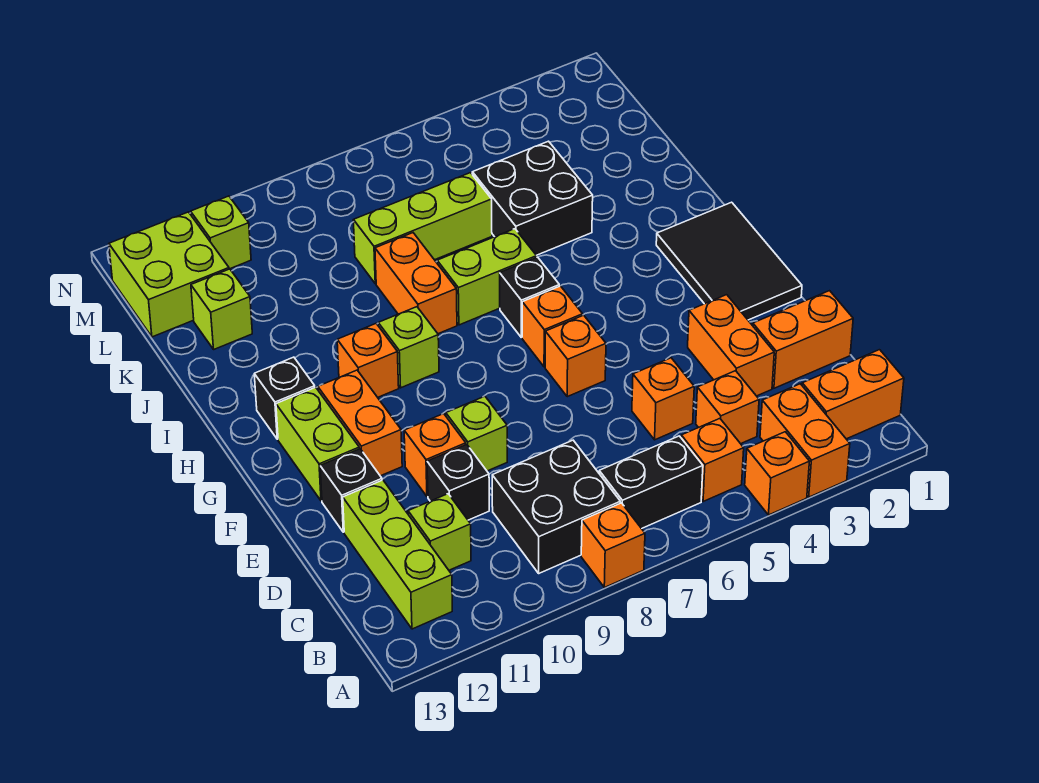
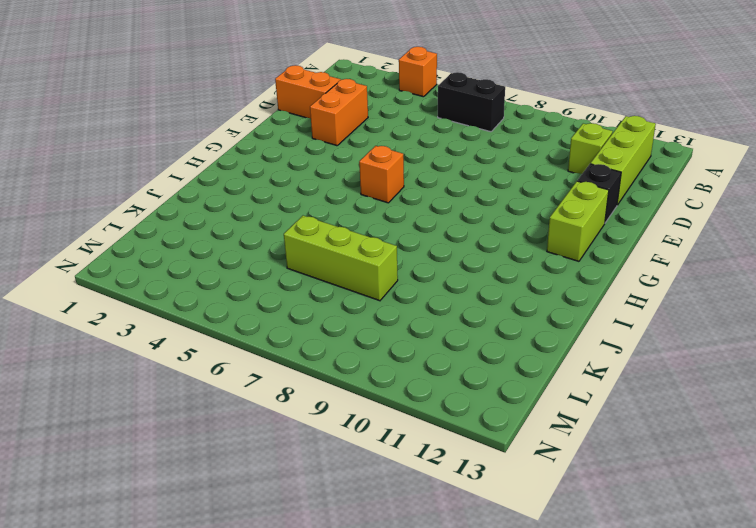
none -> orange brick A3:B3 level 1
none -> orange brick A8 level 1
none -> orange brick B1:B2 level 1
none -> orange brick B5 level 1

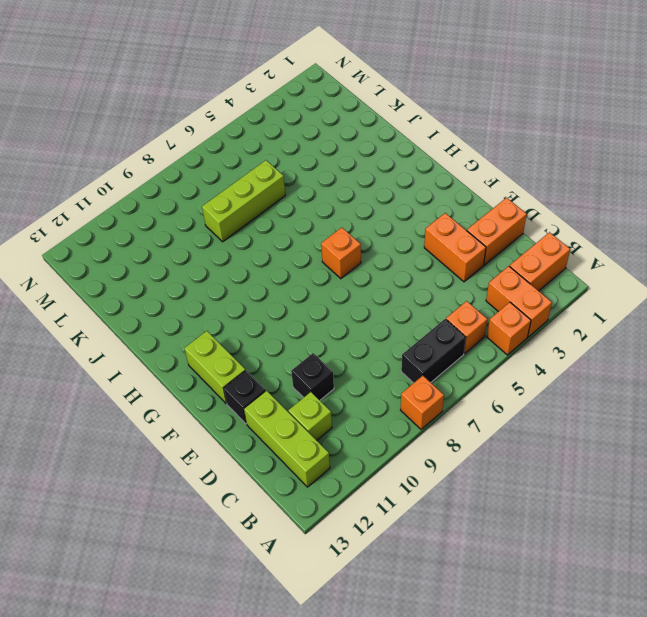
none -> black brick B8:C9 level 1
none -> orange brick C4 level 1
none -> orange brick D5 level 1
none -> lime brick E9 level 1

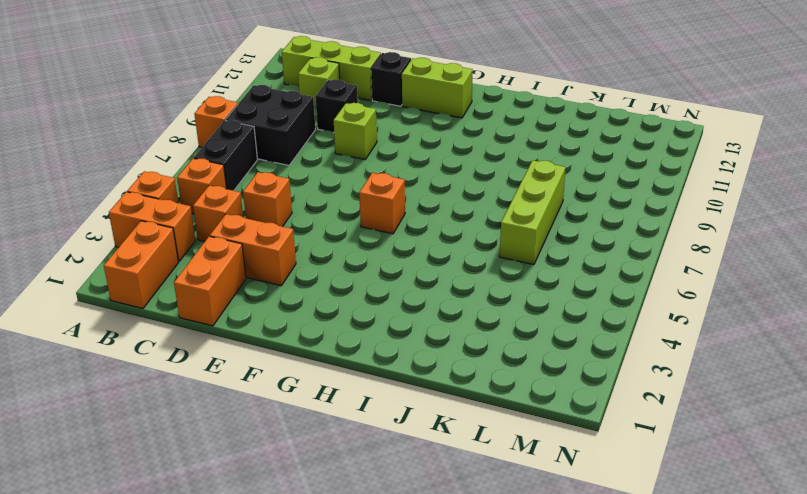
none -> orange brick E10 level 1
none -> black tile F1:H2 level 1
none -> orange brick F6 level 1
none -> orange brick F11:G11 level 1

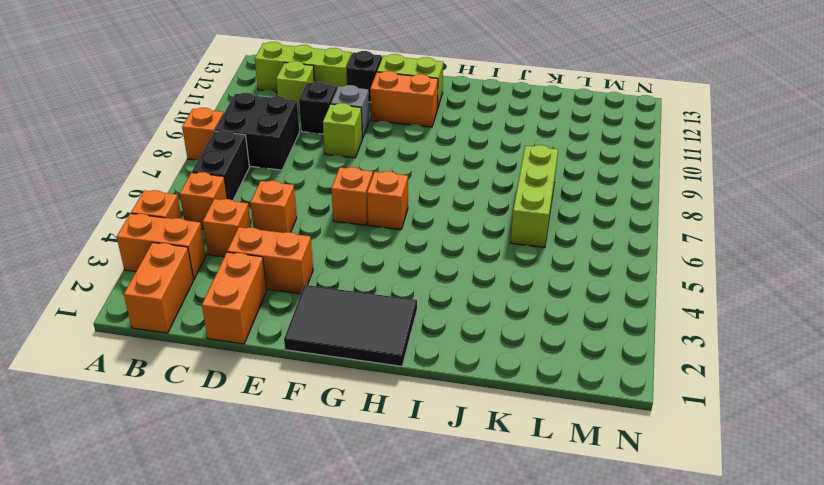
grey brick E10 level 1 -> orange brick E10 level 1
none -> black brick H6 level 1
none -> lime brick H9 level 1
none -> orange brick H10 level 1
none -> black brick H12 level 1

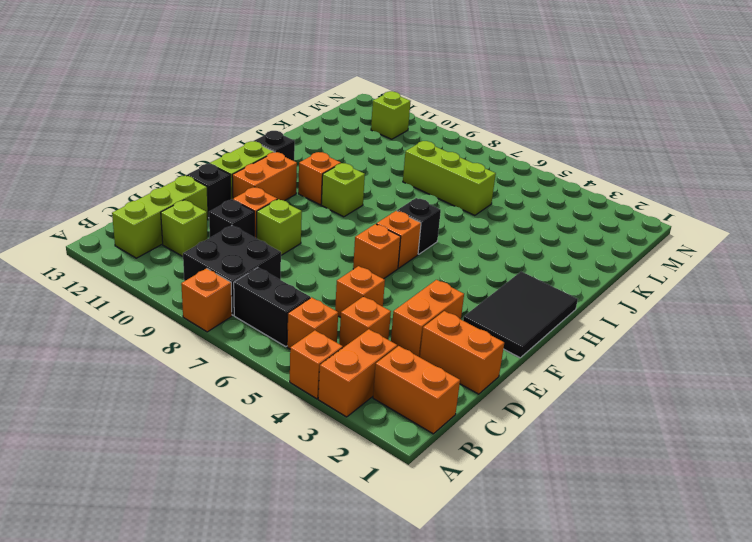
none -> lime brick I6:I7 level 1
none -> orange brick I8:J8 level 1
none -> black brick J4:K5 level 1
none -> lime brick K12 level 1

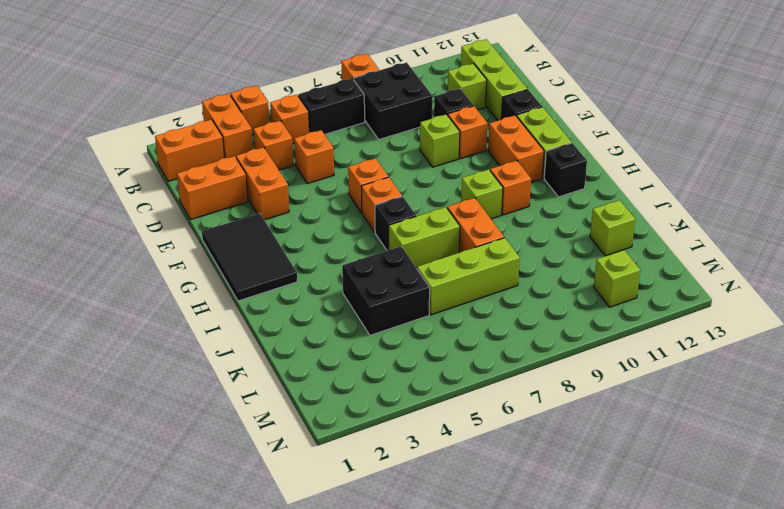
none -> lime brick L12:M13 level 1

